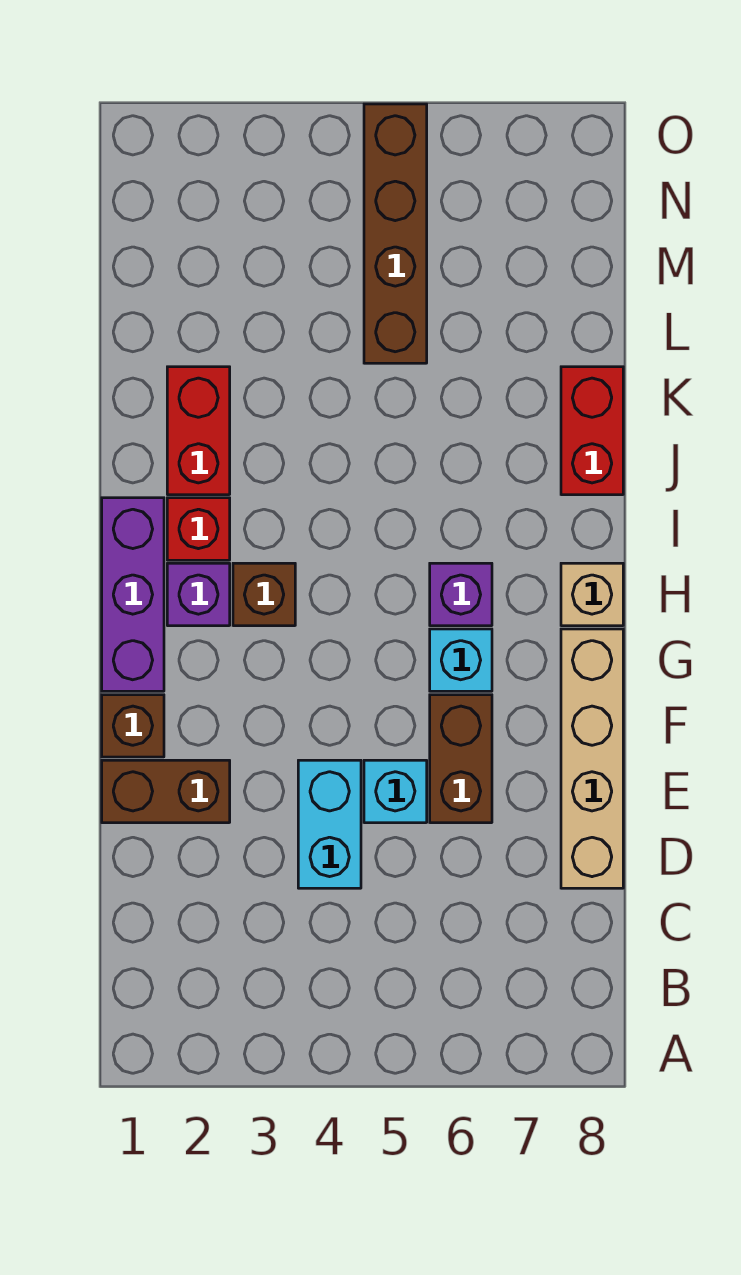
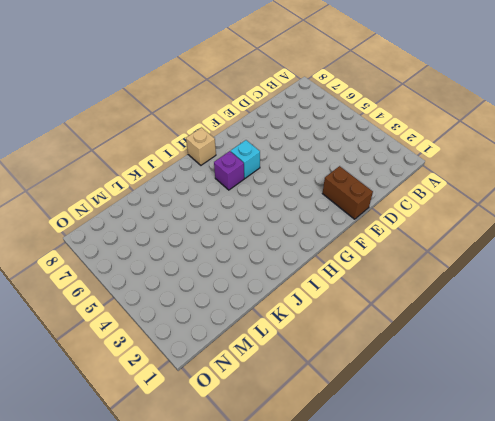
none -> cyan brick D4:E4 level 1
none -> tan brick D8:G8 level 1
none -> cyan brick E5 level 1

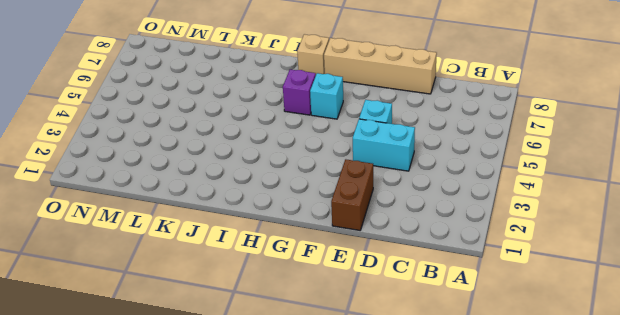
none -> brown brick E6:F6 level 1
none -> brown brick F1 level 1
none -> purple brick G1:I1 level 1

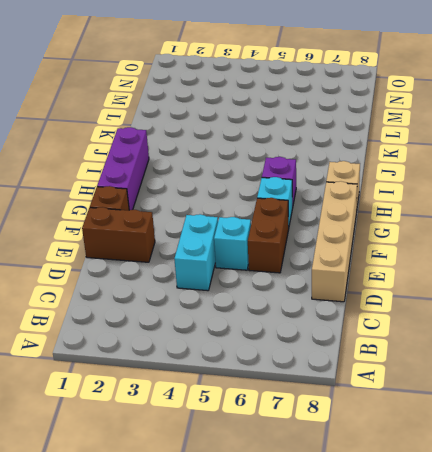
none -> purple brick H2 level 1
none -> brown brick H3 level 1
none -> red brick I2 level 1

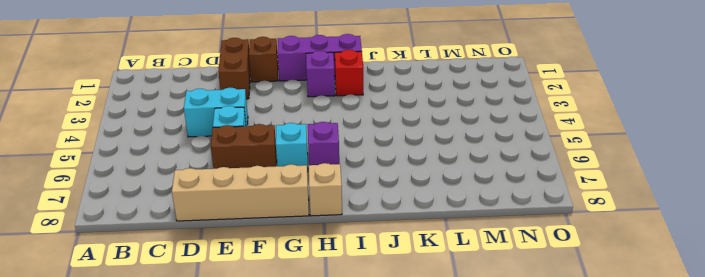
none -> brown brick H3 level 1
none -> red brick J2:K2 level 1
none -> red brick J8:K8 level 1

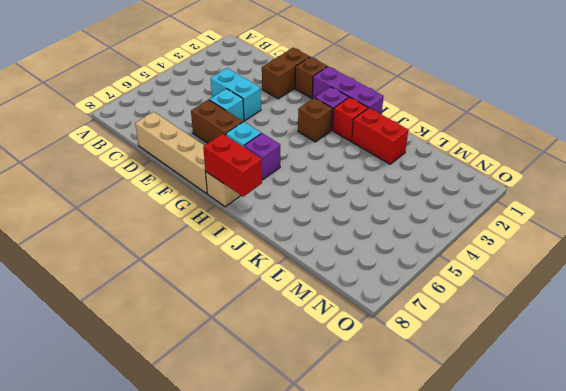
red brick H8:I8 level 2 -> red brick J8:K8 level 1
none -> brown brick L5:O5 level 1

